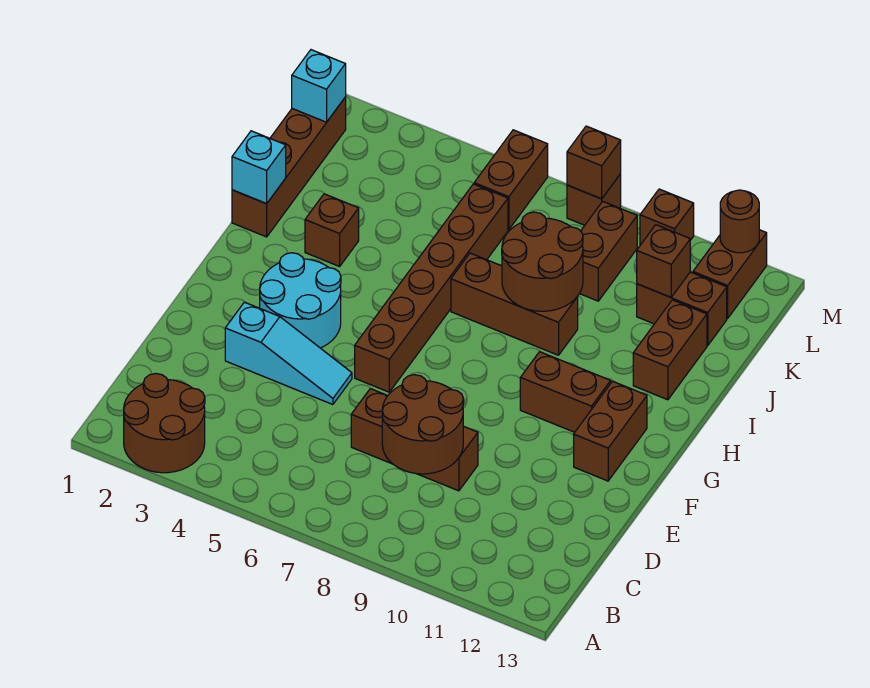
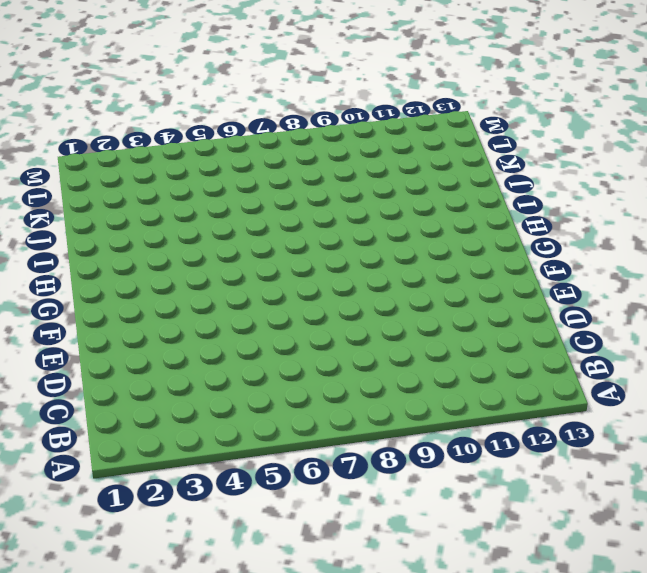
none -> brown round brick A2:B3 level 1
none -> brown brick D7:D9 level 1
none -> cyan slope E3:E5 level 1 top 3

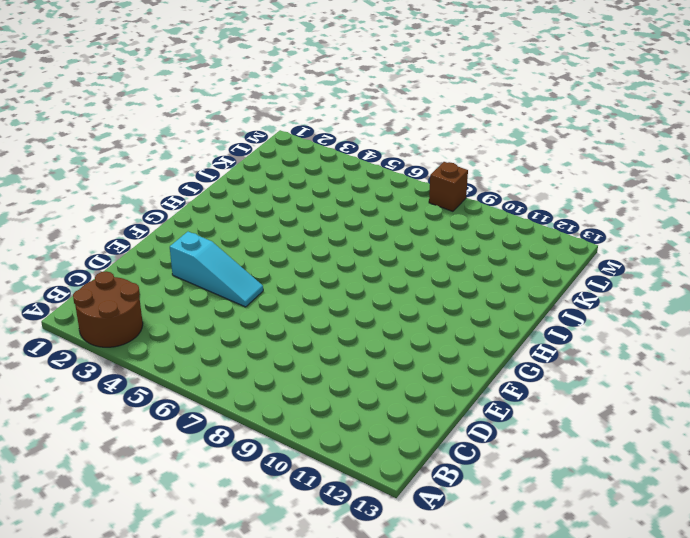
none -> brown brick D7:D9 level 1
none -> cyan round brick F3:G4 level 1
none -> brown brick F6:K6 level 1

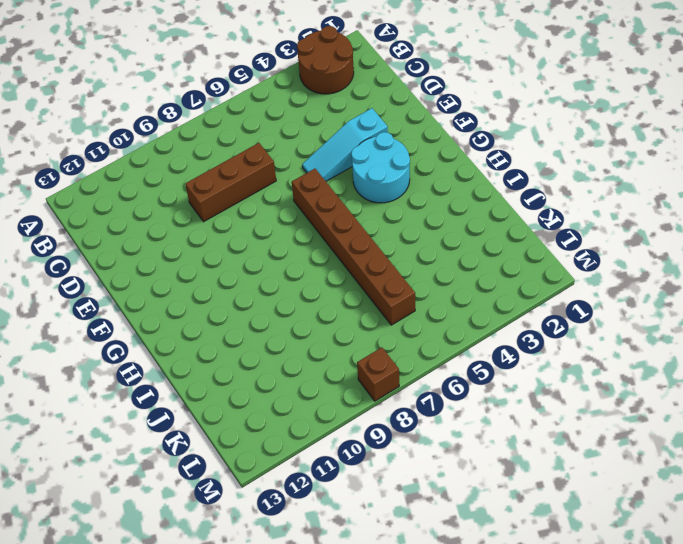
none -> brown brick F12:G12 level 1
none -> brown brick G10:G11 level 1
none -> brown brick I1:L1 level 1

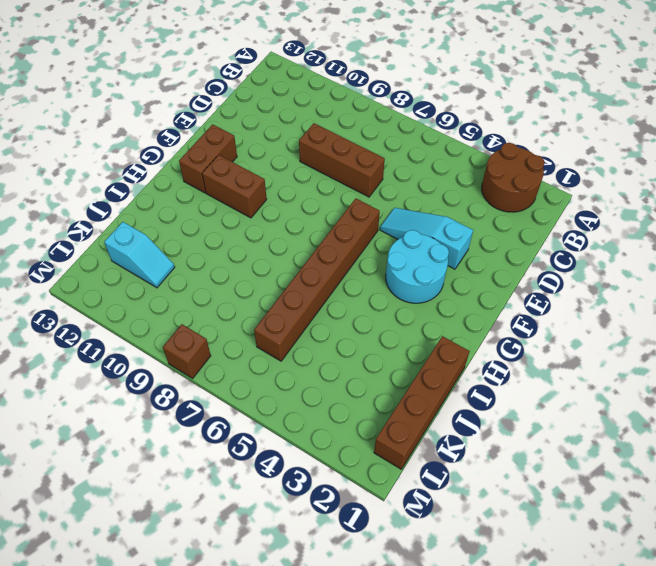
cyan slope K11:K12 level 1 top 12 -> brown brick K11:K12 level 1
none -> brown brick I3 level 1
none -> brown brick I7:I9 level 1
none -> brown brick I12:J12 level 1

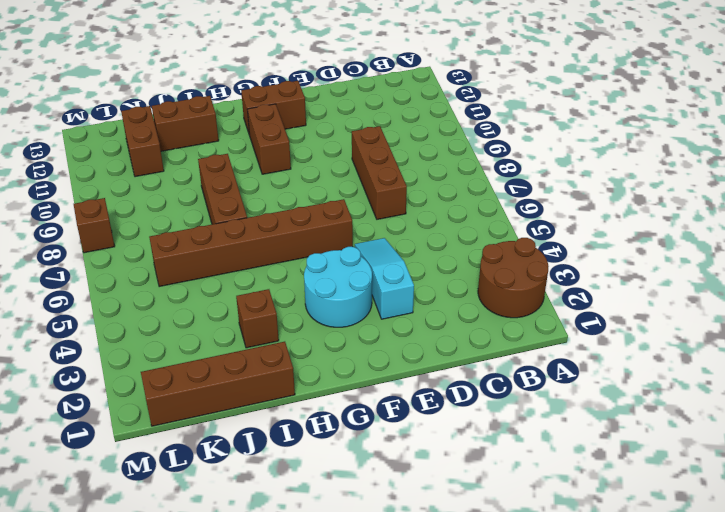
none -> brown brick K9:L9 level 1
none -> brown brick L6:M6 level 1
none -> brown brick L12:M12 level 1

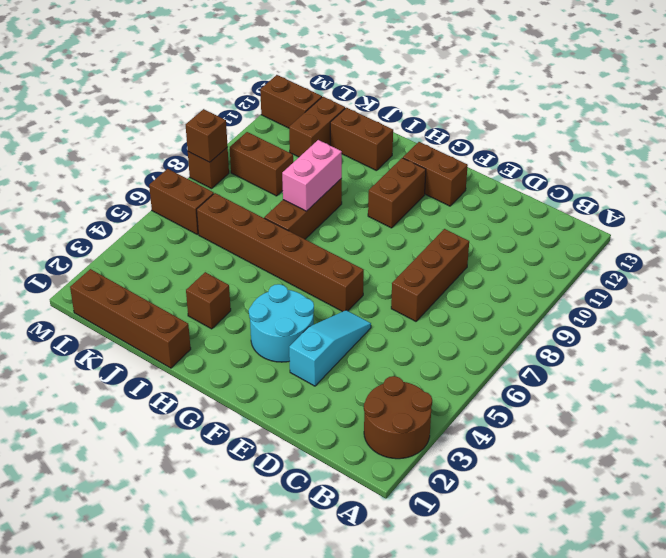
pink brick I8:I9 level 2 -> brown round brick I8:J9 level 2
none -> brown brick M10 level 1
none -> brown round brick C8:D9 level 2
none -> cyan brick I1 level 2

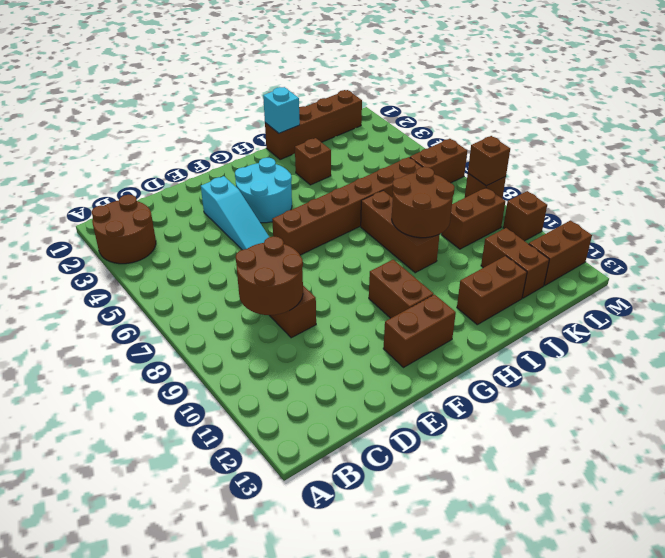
none -> brown brick K11 level 2
none -> cyan brick L1 level 2
none -> brown round brick M12 level 2

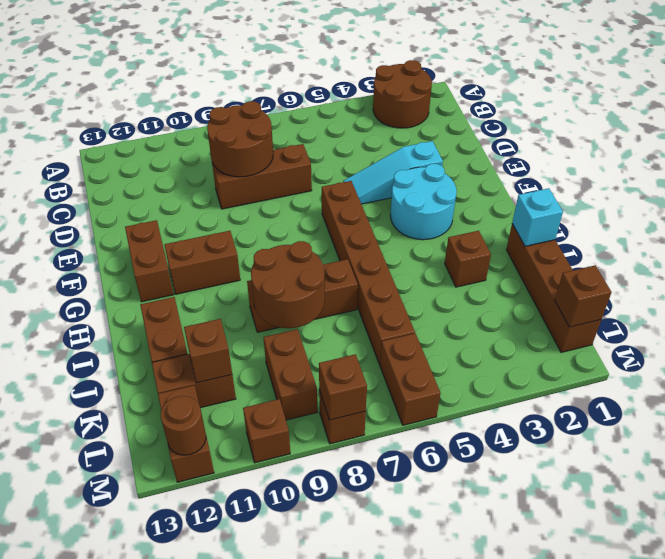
brown brick L1 level 2 -> cyan brick L1 level 2

